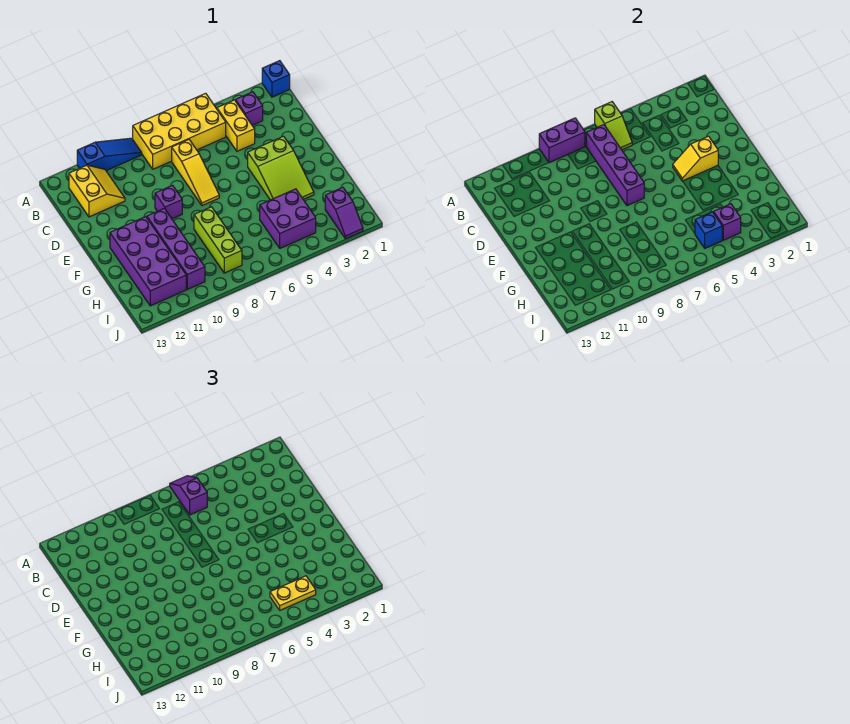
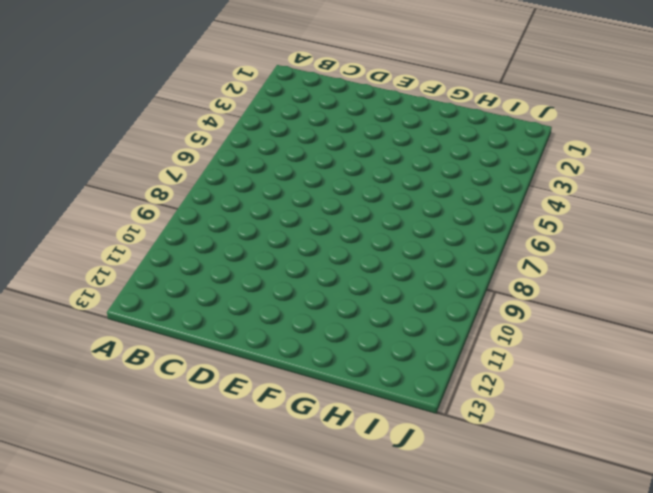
none -> blue brick A1 level 1
none -> yellow brick A5:B8 level 1
none -> blue slope A9:A11 level 1 top 11

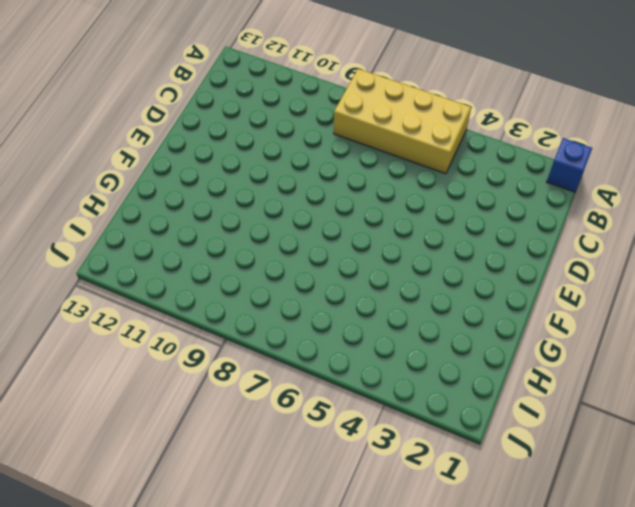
none -> blue slope A9:A11 level 1 top 11
none -> purple brick B3 level 1
none -> yellow brick B4:C4 level 1

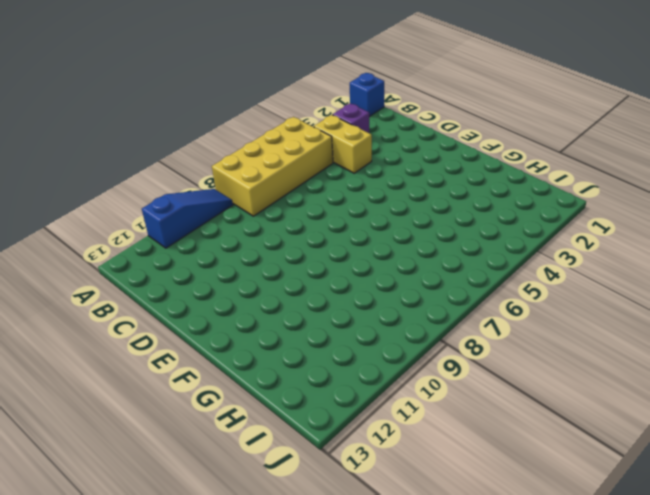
none -> yellow slope B11:C12 level 1 top 12
none -> yellow slope C7:E7 level 1 top C
none -> lime slope E3:G4 level 1 top E

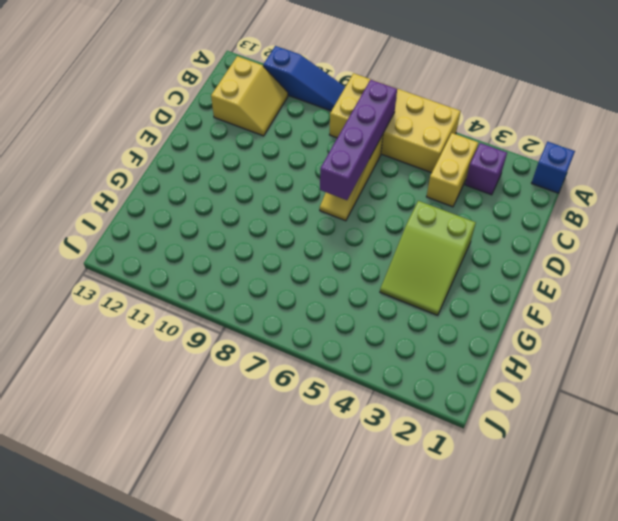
none -> purple brick E9 level 1
none -> purple brick F10:I10 level 1
none -> purple brick F11:I12 level 1

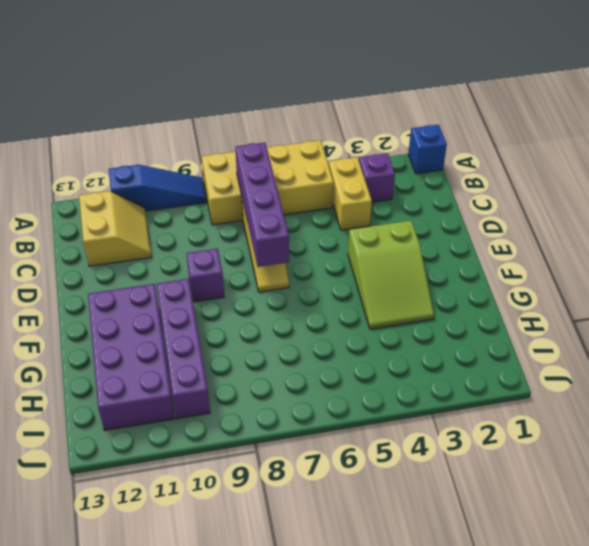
none -> lime brick G8:I8 level 1
none -> purple brick H4:I5 level 1
none -> purple slope I2:J2 level 1 top I

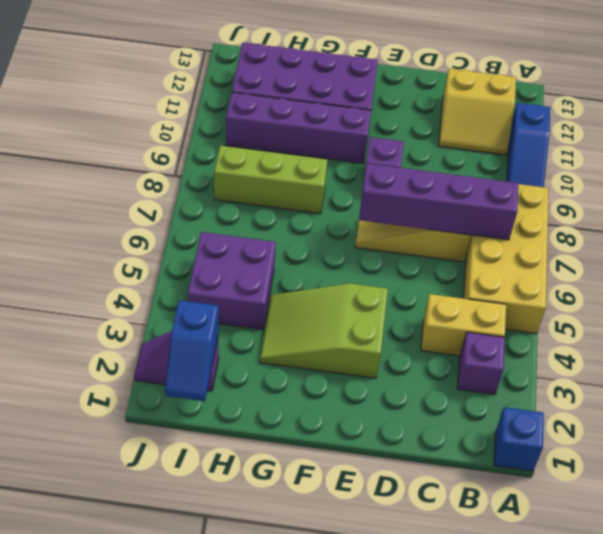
blue slope I1:I2 level 2 top 2 -> none
none -> lime slope A6:B6 level 2 top A
none -> purple brick A8:A9 level 2
none -> yellow slope E3:E4 level 2 top 3

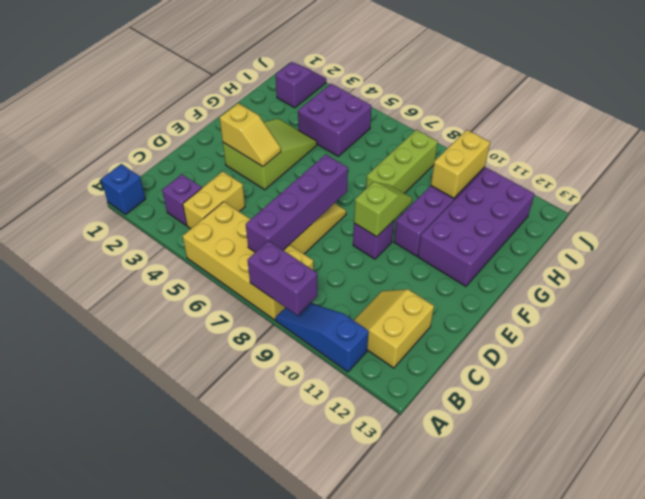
lime slope E9:F9 level 2 top E -> lime slope A6:B6 level 2 top A
yellow brick H10:I10 level 2 -> none
none -> purple brick I4 level 2
none -> blue brick I5 level 2
none -> purple slope A6:B6 level 3 top B

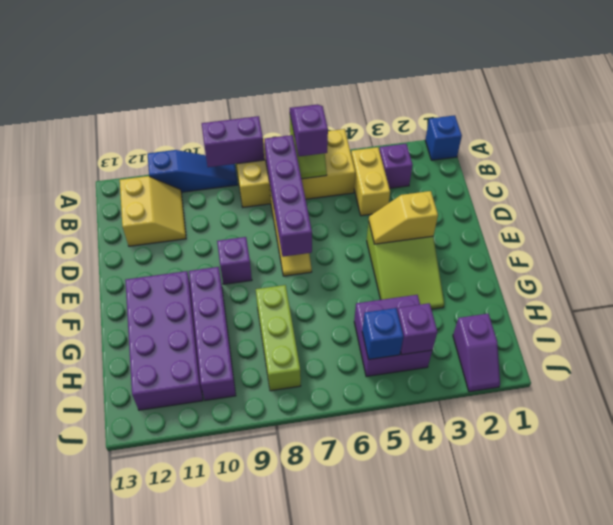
none -> yellow plate I4:I5 level 3

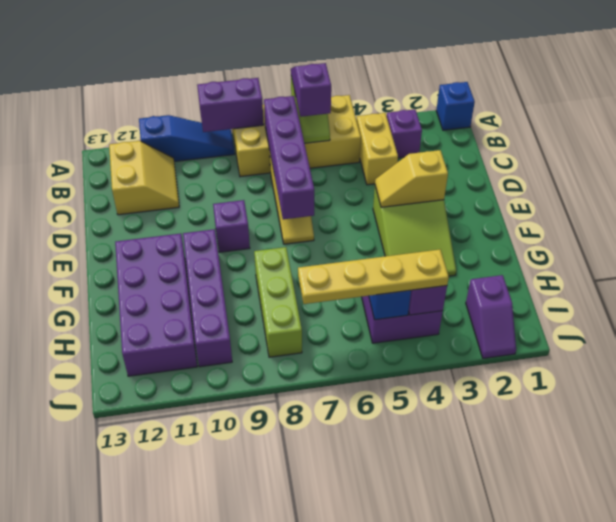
yellow plate I4:I7 level 3 -> yellow plate I4:I5 level 3

